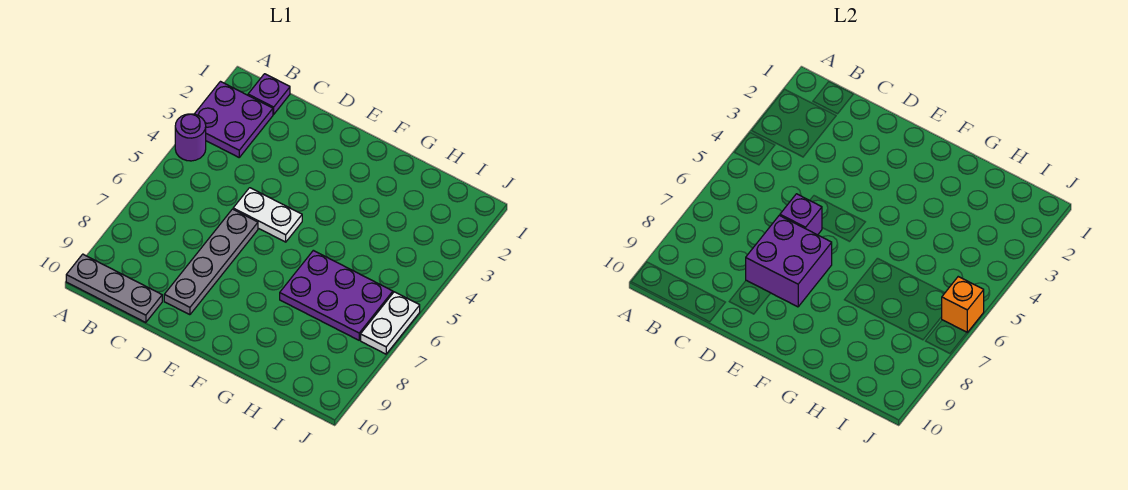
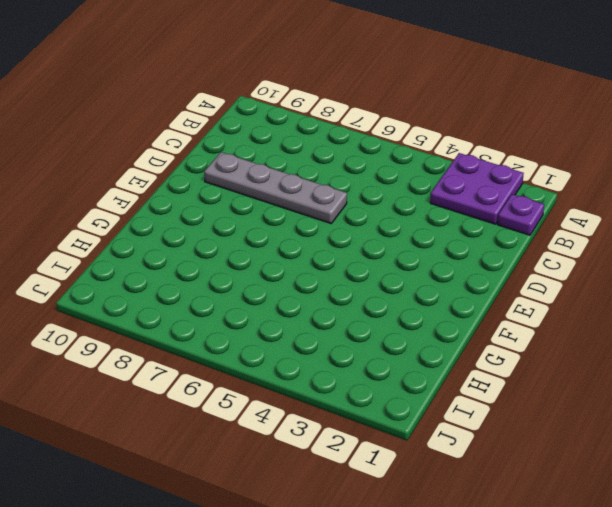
none -> purple round brick A4 level 1
none -> grey plate A10:C10 level 1

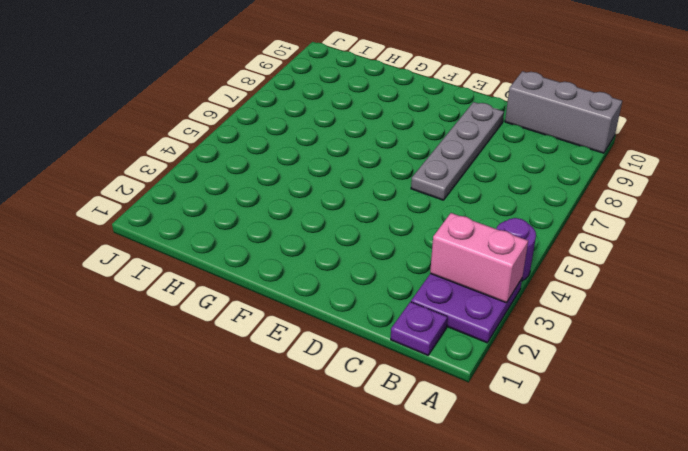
pink brick A3:B3 level 2 -> none
grey brick A10:C10 level 1 -> grey plate A10:C10 level 1
none -> white plate D5:E5 level 1
none -> purple plate G6:I7 level 1

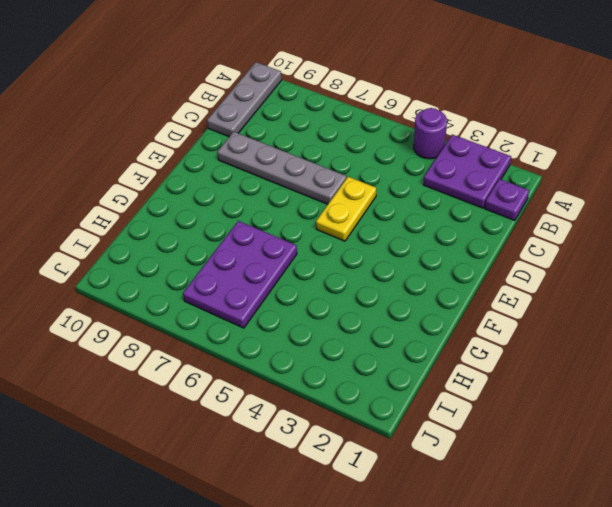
yellow plate D5:E5 level 1 -> white plate D5:E5 level 1
none -> white plate J6:J7 level 1
none -> purple brick D6 level 2

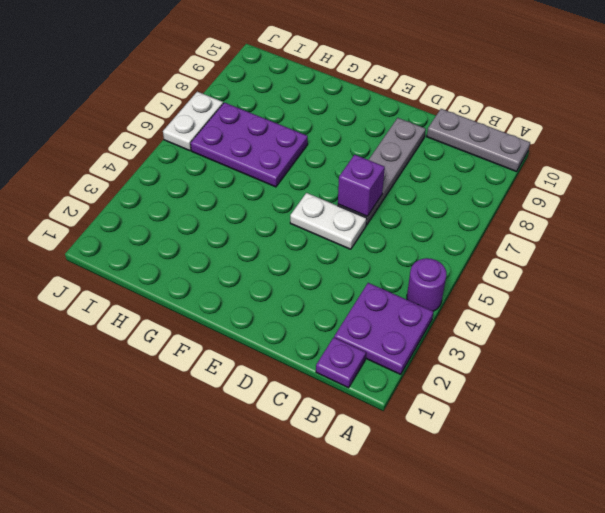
none -> purple brick D7:E8 level 2
none -> orange brick J6 level 2

